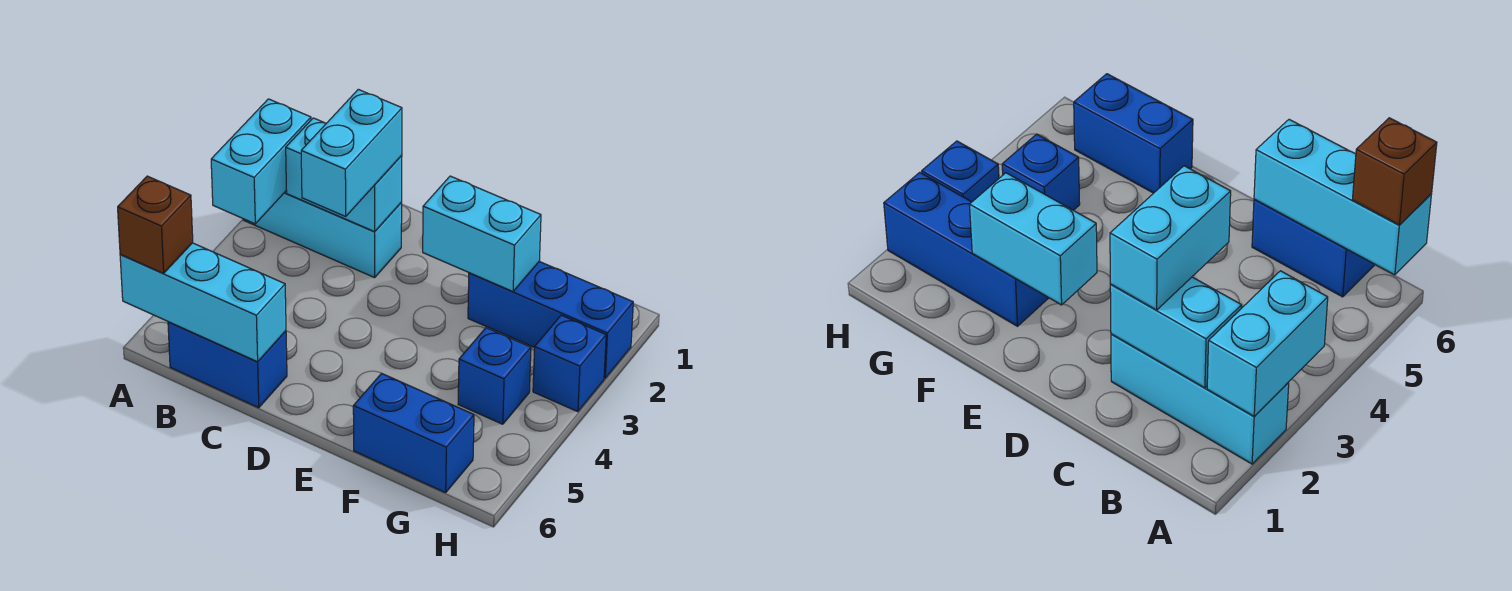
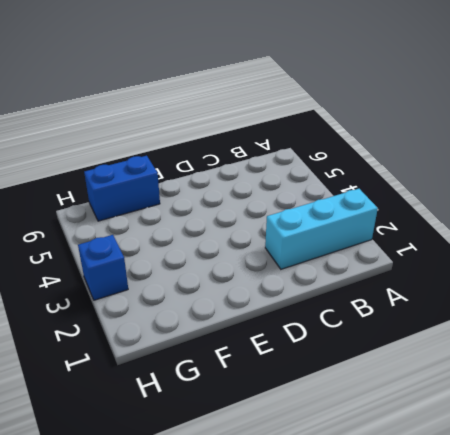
none -> blue brick B6:C6 level 1
none -> blue brick F2:H2 level 1
none -> blue brick G4 level 1

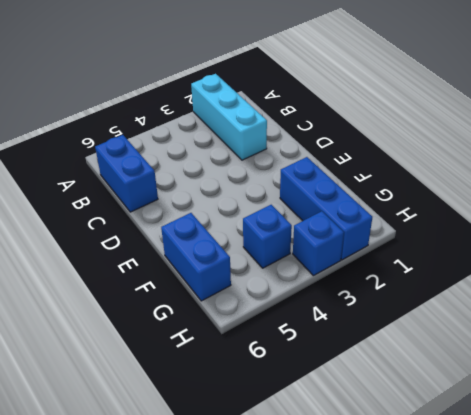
none -> cyan brick A2:A3 level 2
none -> cyan brick A6:C6 level 2
none -> cyan brick B2:C2 level 2

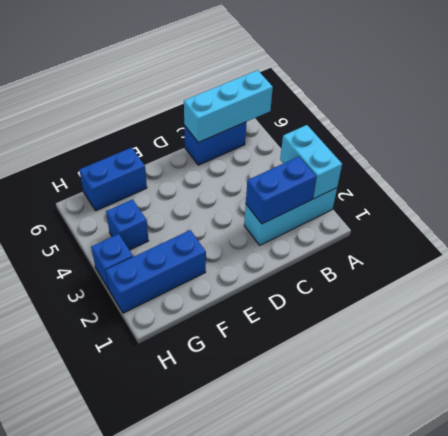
blue brick B2:C2 level 2 -> cyan brick B2:C2 level 2
none -> cyan brick E2:F2 level 2
none -> brown brick A6 level 3
none -> cyan brick C2:C3 level 3

